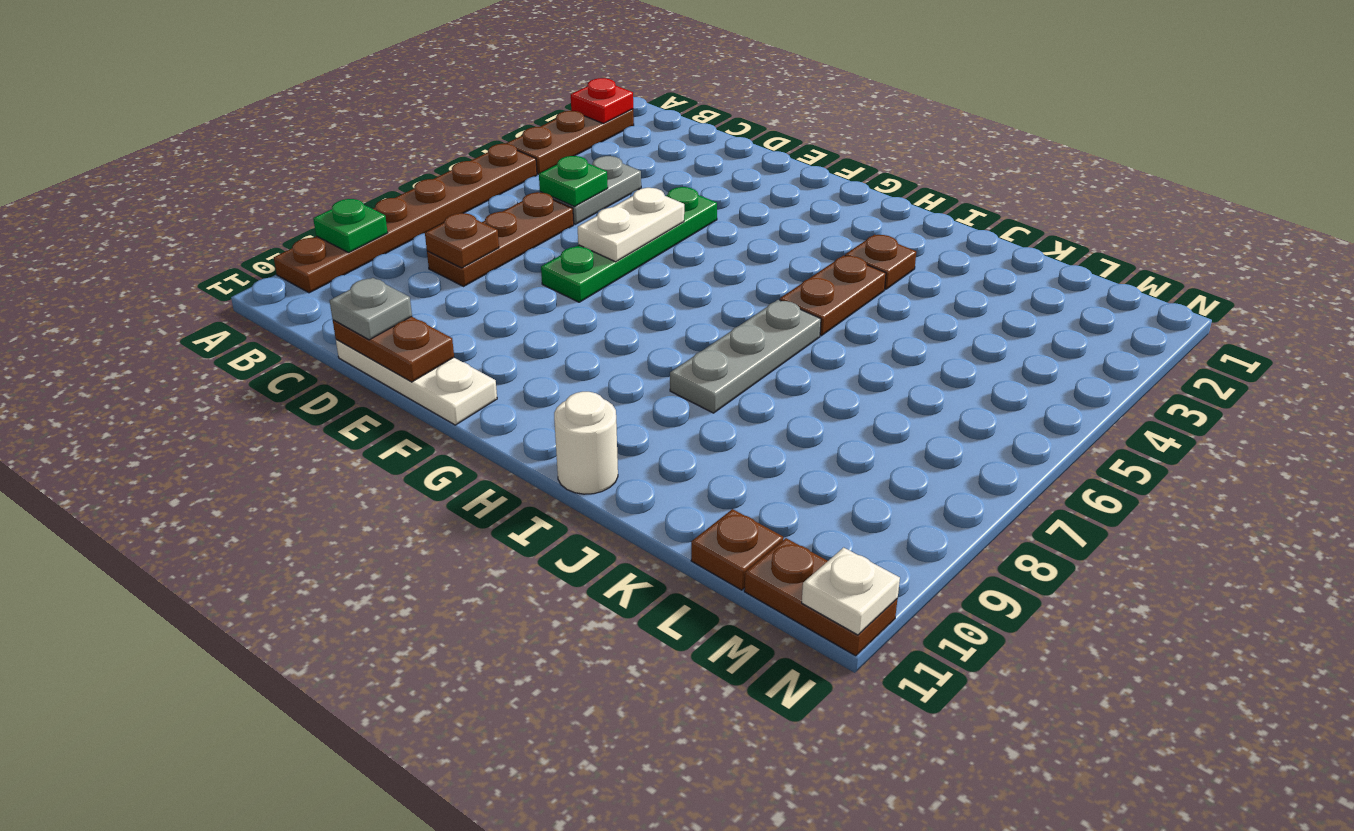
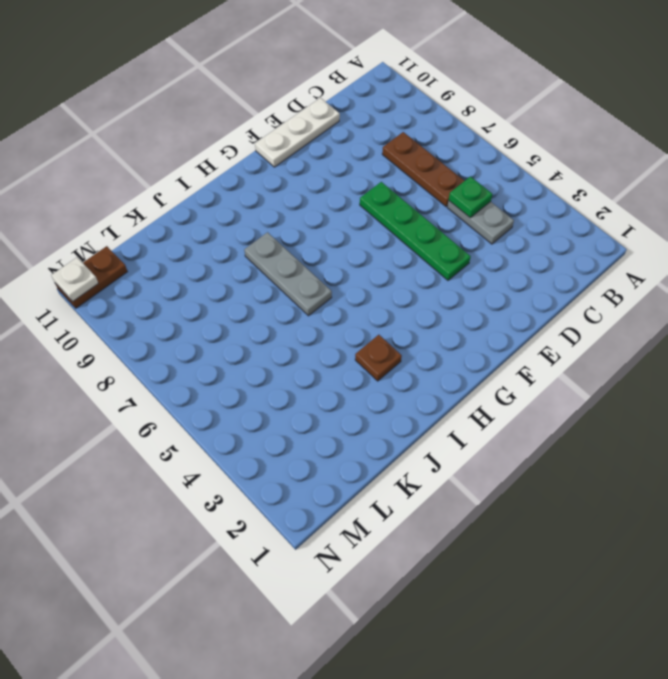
none -> brown plate A2:A4 level 1
none -> brown plate A5:A10 level 1
none -> brown plate I4:I5 level 1

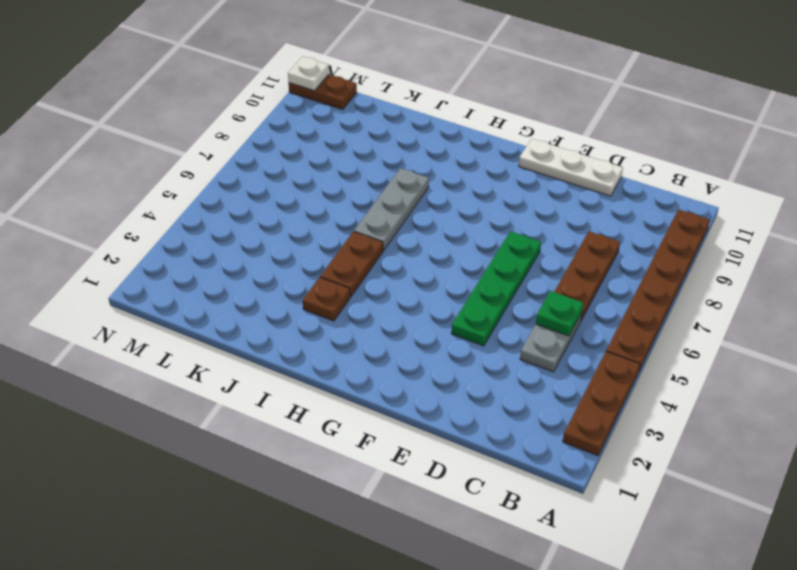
none -> white round brick I11 level 1
none -> brown plate L11 level 1
none -> red plate A2 level 2

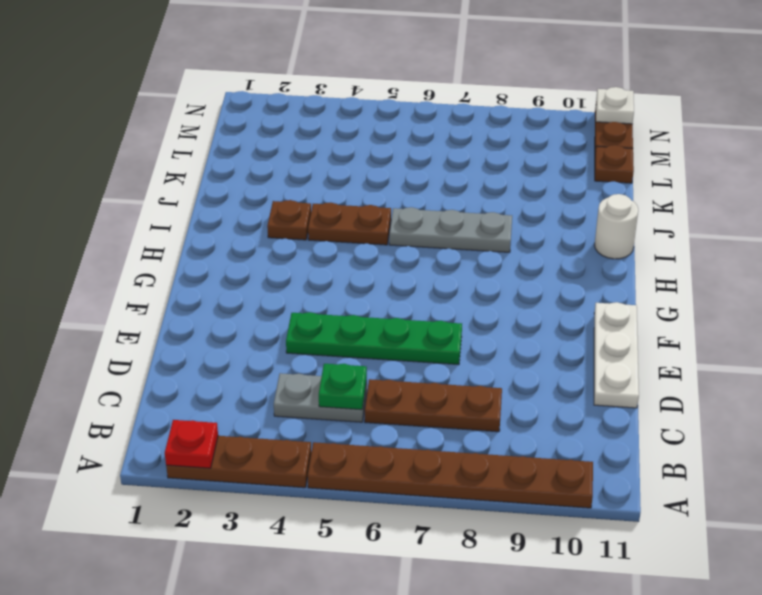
none -> green plate A9 level 2
none -> brown plate C8 level 2
none -> brown plate D11:E11 level 2

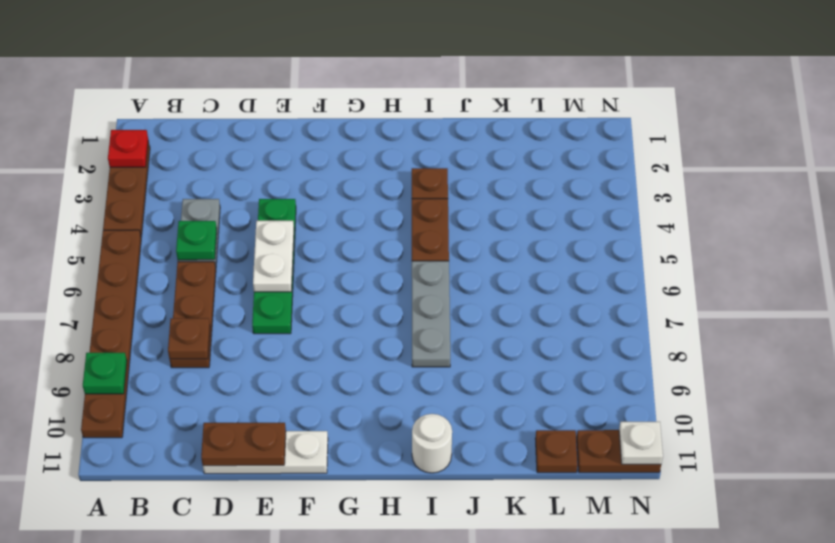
none -> grey plate D11 level 3

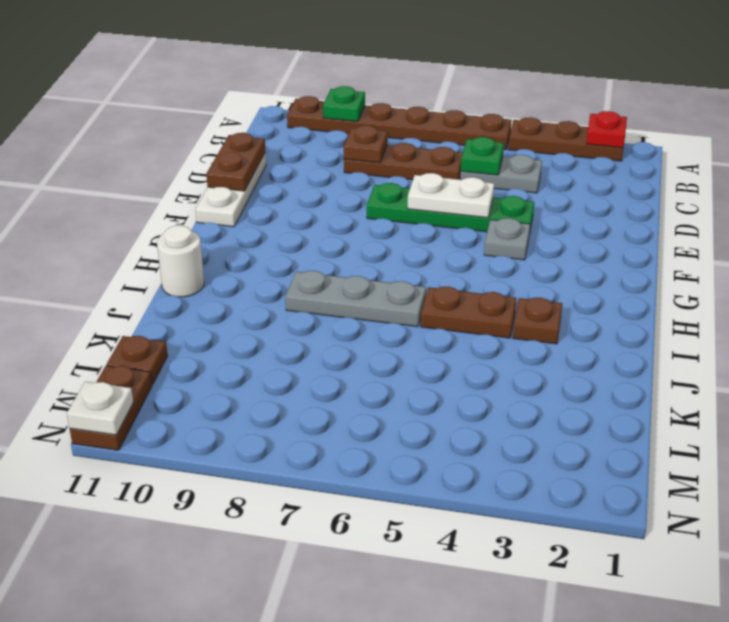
grey plate F4 level 1 -> grey plate D11 level 3

